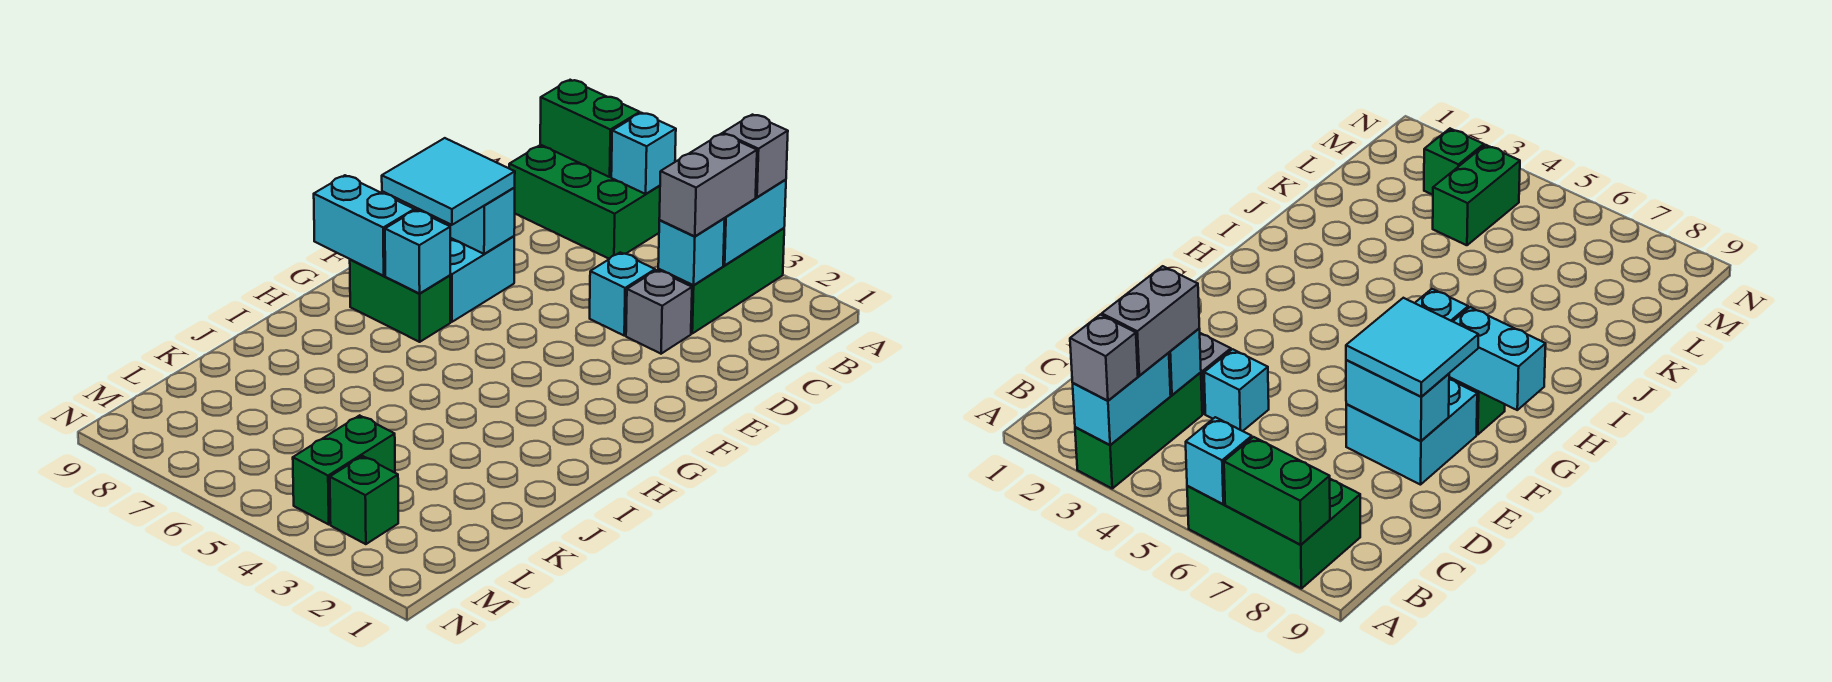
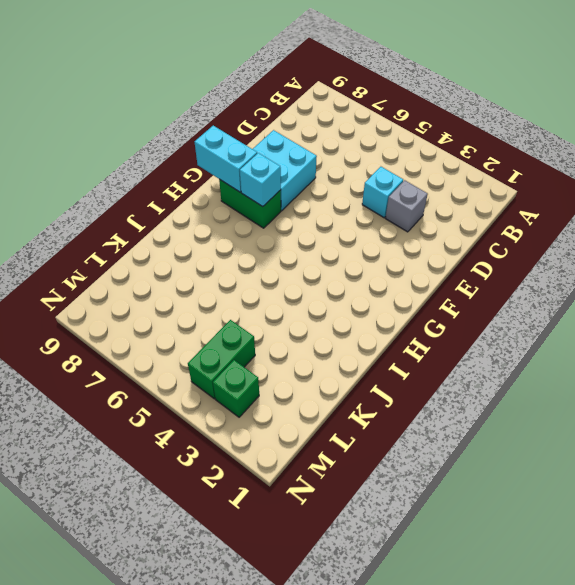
none -> green brick A3:C3 level 1
none -> green brick A6:B8 level 1
none -> cyan brick A3:B3 level 2

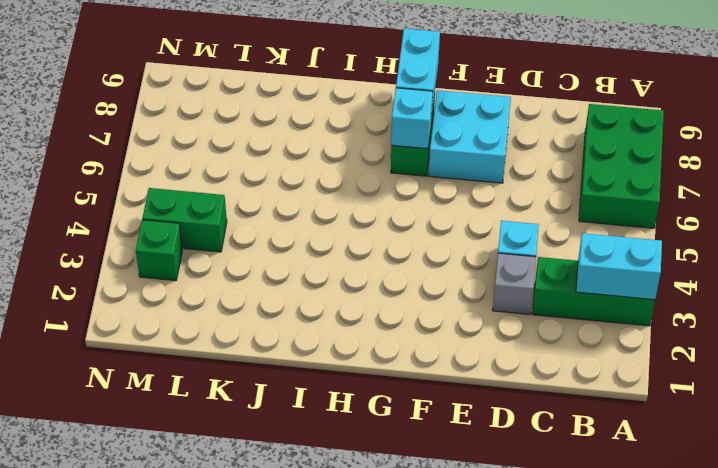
none -> cyan brick A6 level 2
none -> green brick A7:A8 level 2
none -> cyan brick C3 level 2

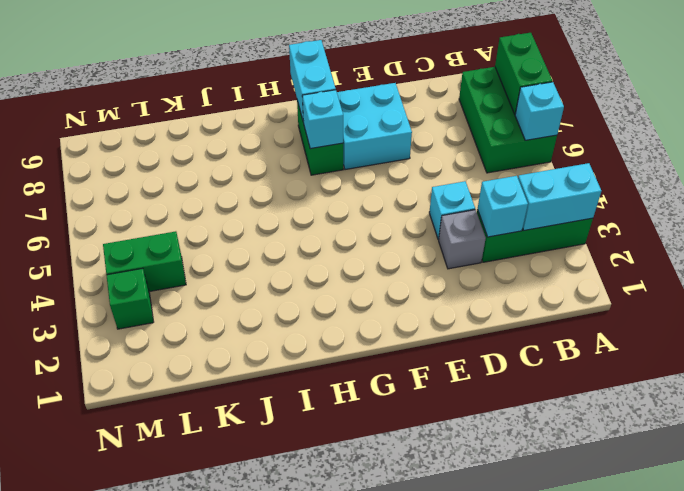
none -> cyan brick E7:E8 level 2
none -> grey brick A3 level 3
none -> grey brick B3:C3 level 3

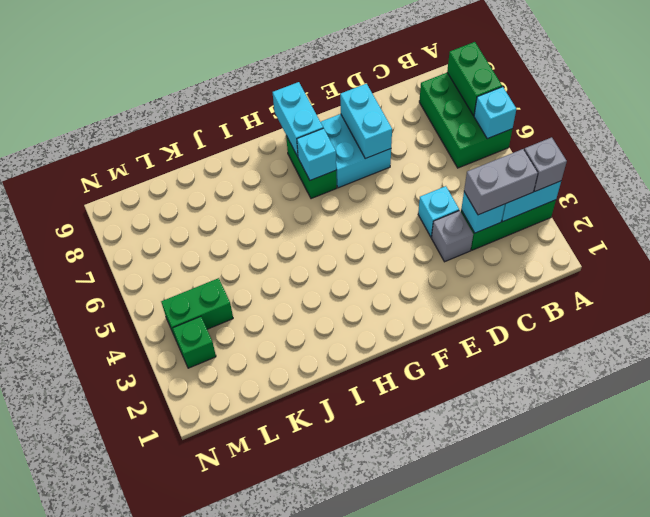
none -> cyan tile E7:F8 level 3

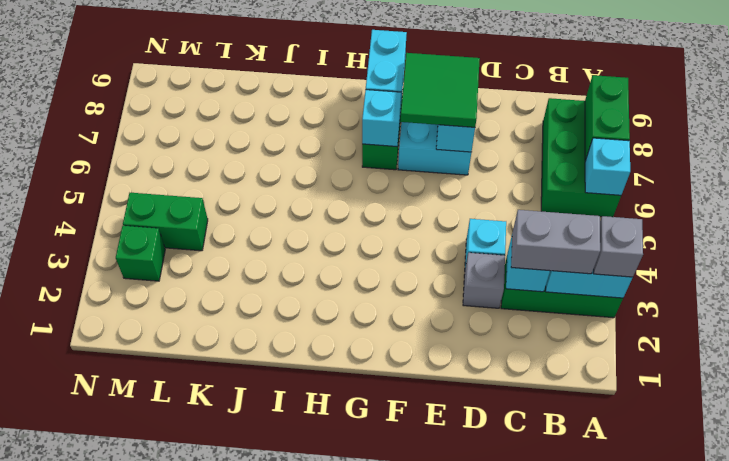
green tile E7:F8 level 3 -> cyan tile E7:F8 level 3

